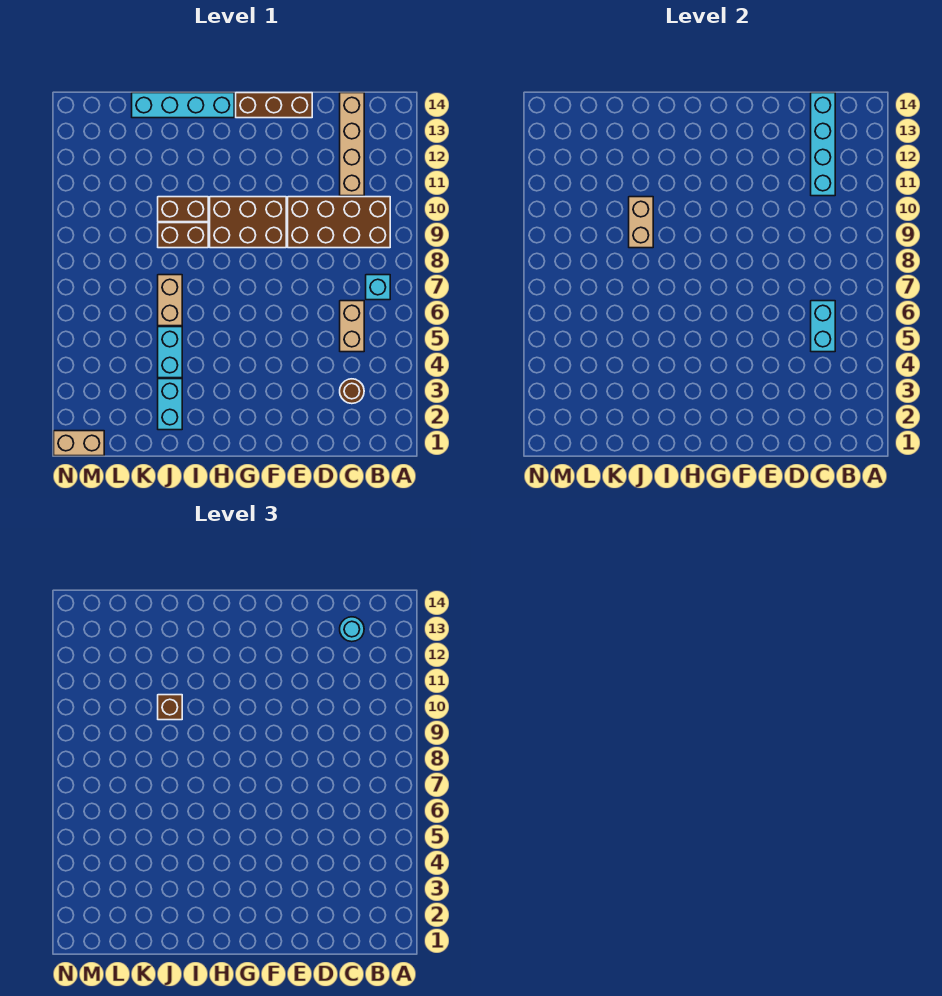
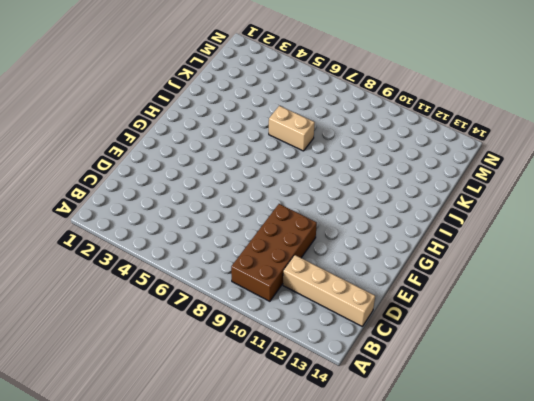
none -> cyan brick B7 level 1
none -> brown round brick C3 level 1
none -> tan brick C5:C6 level 1

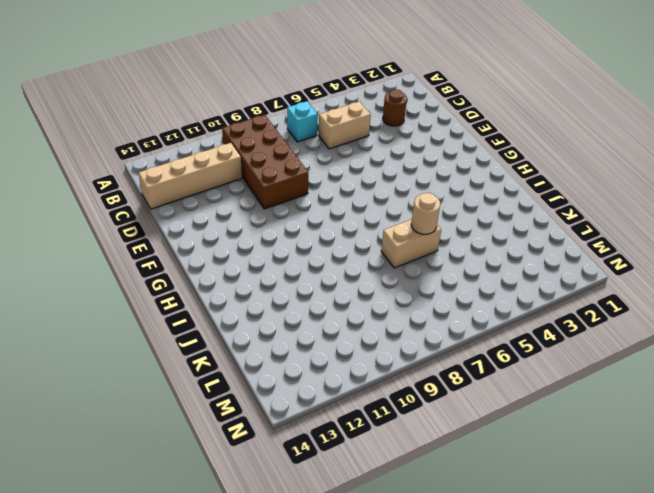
tan round brick J6 level 2 -> none
none -> brown brick E14:G14 level 1
none -> brown brick F9:H10 level 1
none -> cyan brick H14:K14 level 1

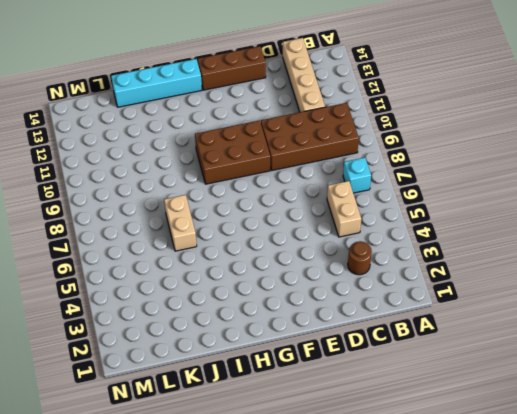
none -> brown brick I9:J9 level 1
none -> brown brick I10:J10 level 1
none -> cyan brick J2:J3 level 1

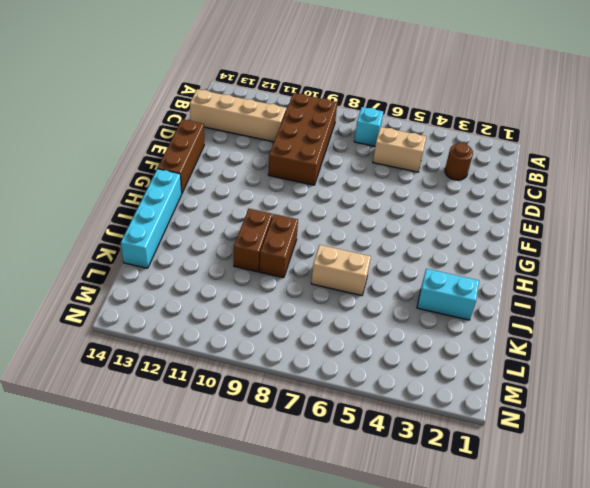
none -> brown brick F9:H10 level 1
none -> cyan brick J4:J5 level 1
none -> tan brick M1:N1 level 1

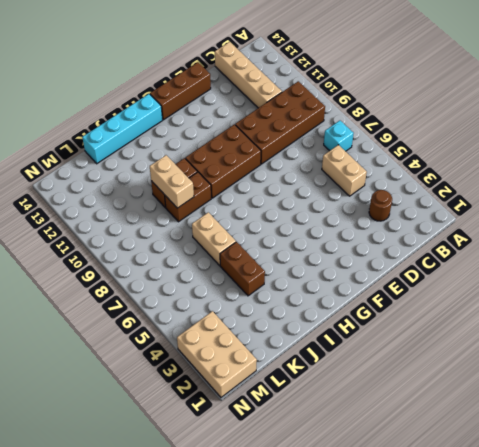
brown brick J4:J5 level 1 -> cyan brick J4:J5 level 1
tan brick M1:N3 level 1 -> tan brick M1:N1 level 1
none -> cyan brick J2:J3 level 1
none -> cyan brick C5:C6 level 2
none -> cyan brick C11:C14 level 2

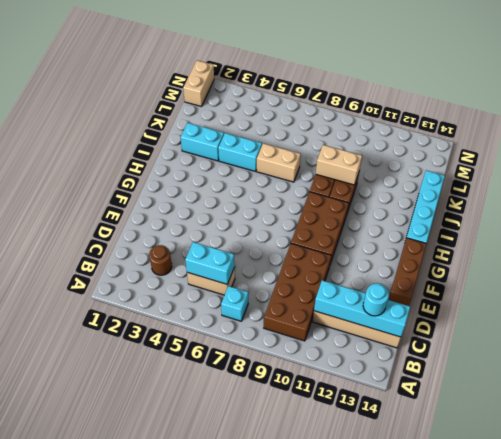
none -> brown brick J10 level 3

